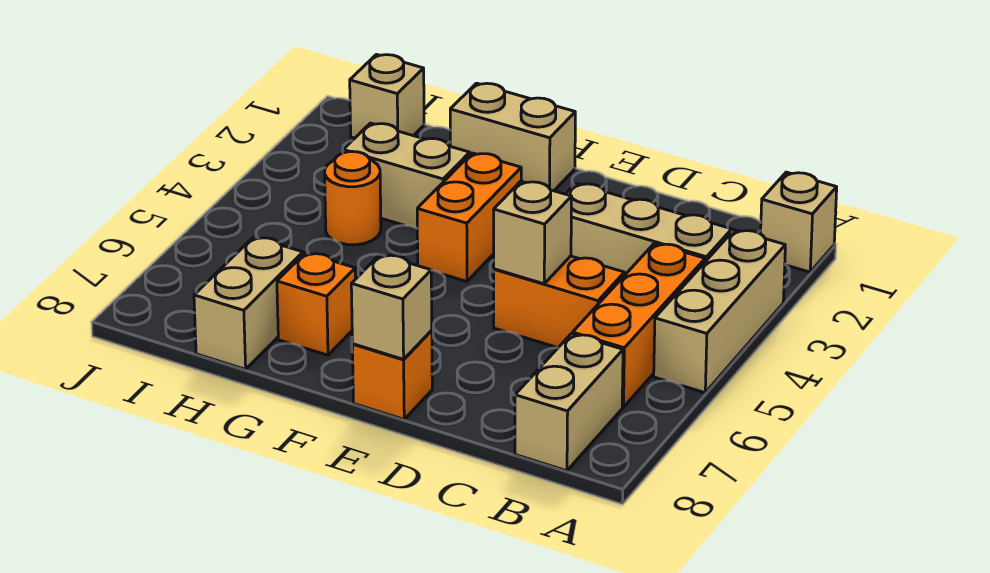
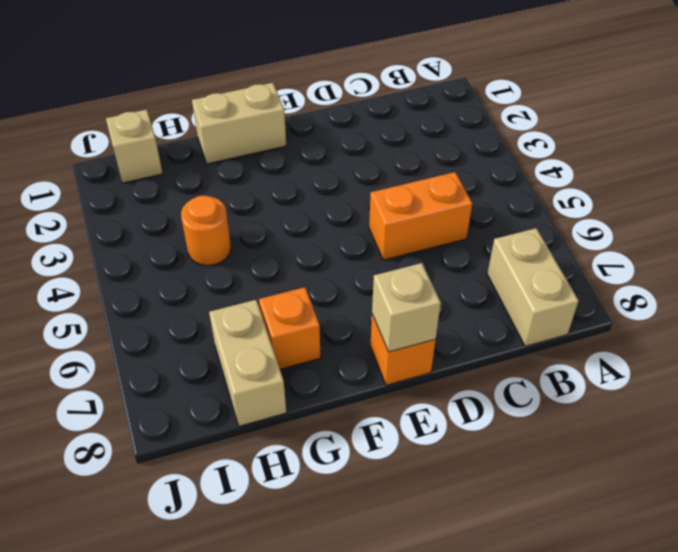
none -> tan brick A1 level 1
none -> tan brick A3:A5 level 1
none -> tan brick B3:D3 level 1

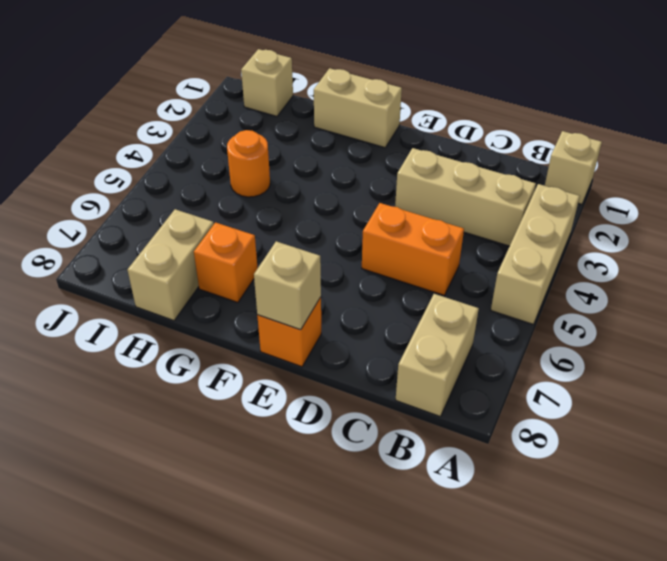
none -> orange brick B4:B6 level 1
none -> orange brick F3:F4 level 1
none -> tan brick G3:H3 level 1

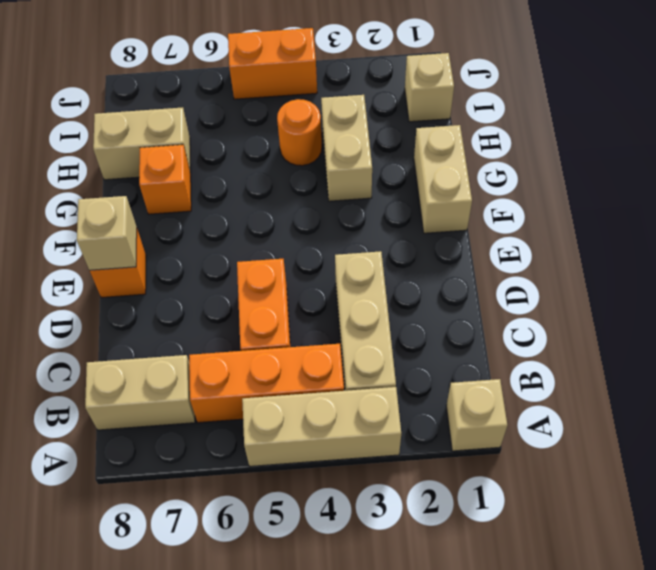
orange brick J4:J5 level 1 -> orange brick F3:F4 level 1
none -> tan brick D5 level 2

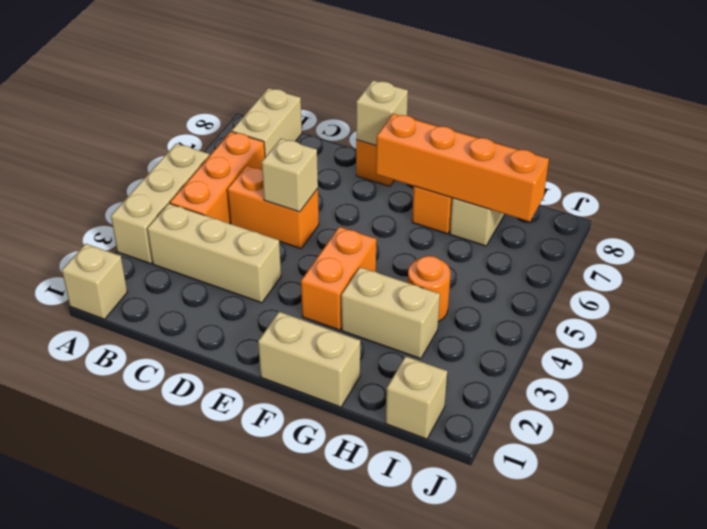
orange brick F7:I7 level 2 -> none

